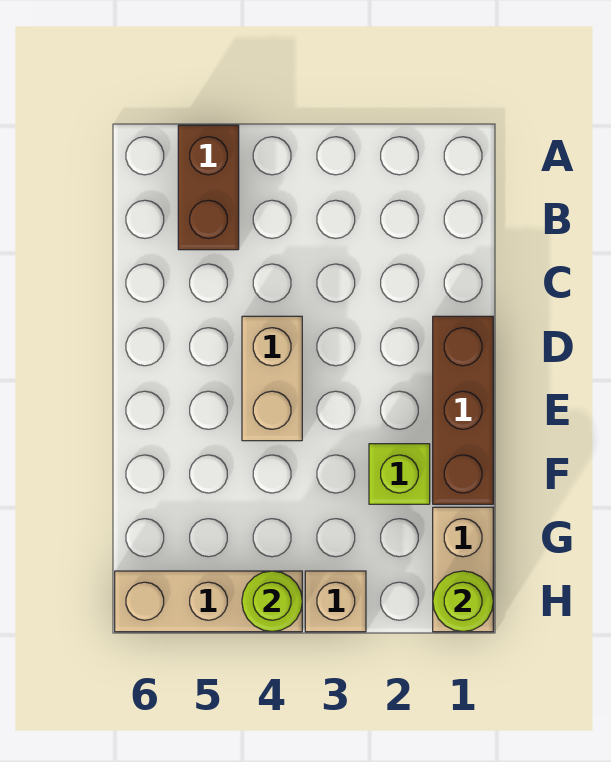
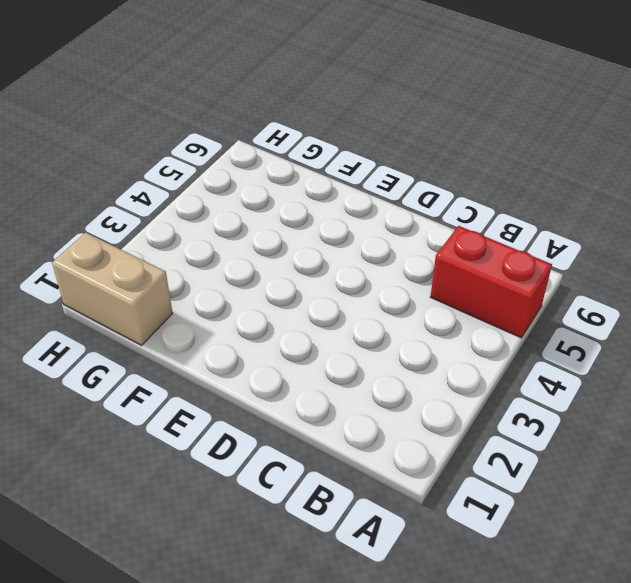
red brick A5:B5 level 1 -> brown brick A5:B5 level 1
none -> brown brick D1:F1 level 1
none -> tan brick D4:E4 level 1

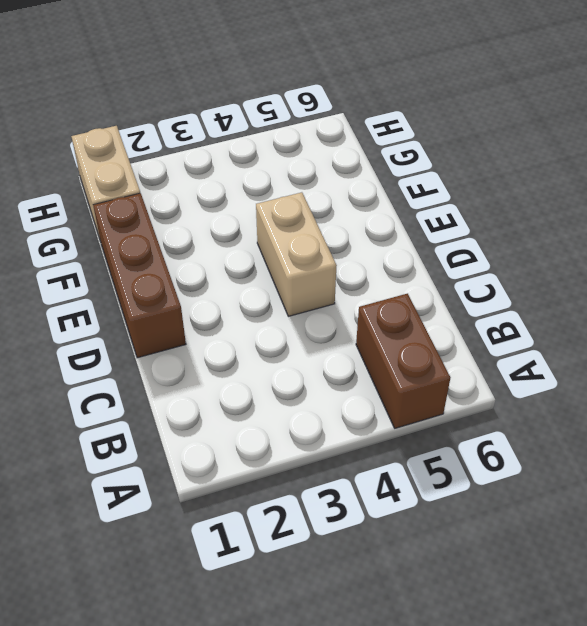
none -> lime brick F2 level 1
none -> tan brick H3 level 1

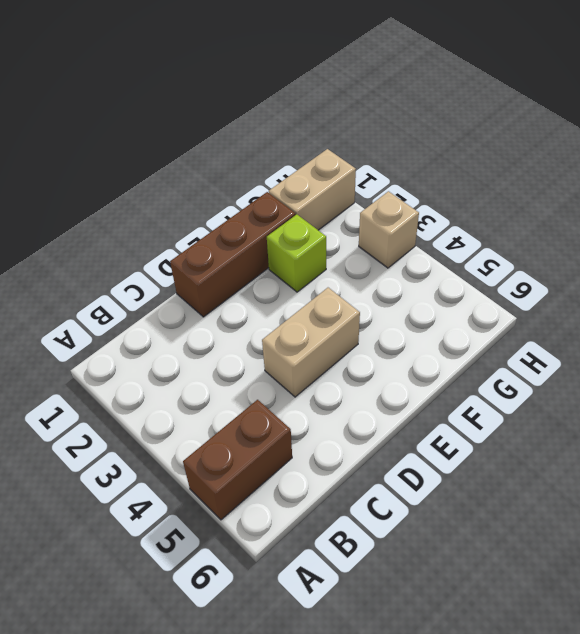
none -> tan brick H4:H6 level 1
none -> lime round brick H1 level 2

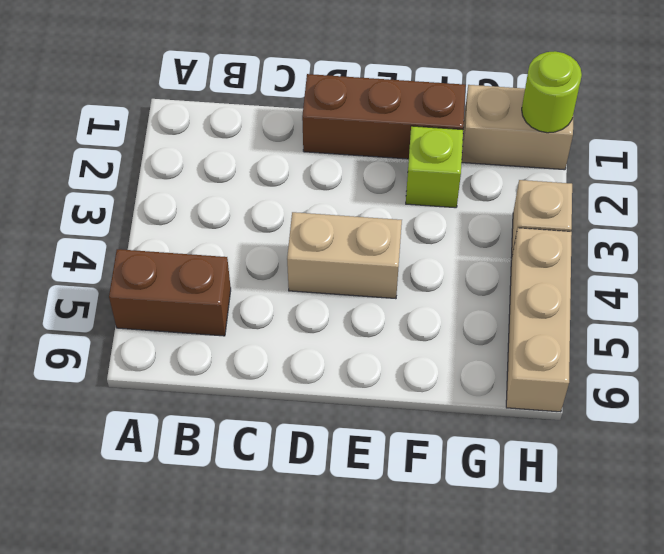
none -> lime round brick H4 level 2

